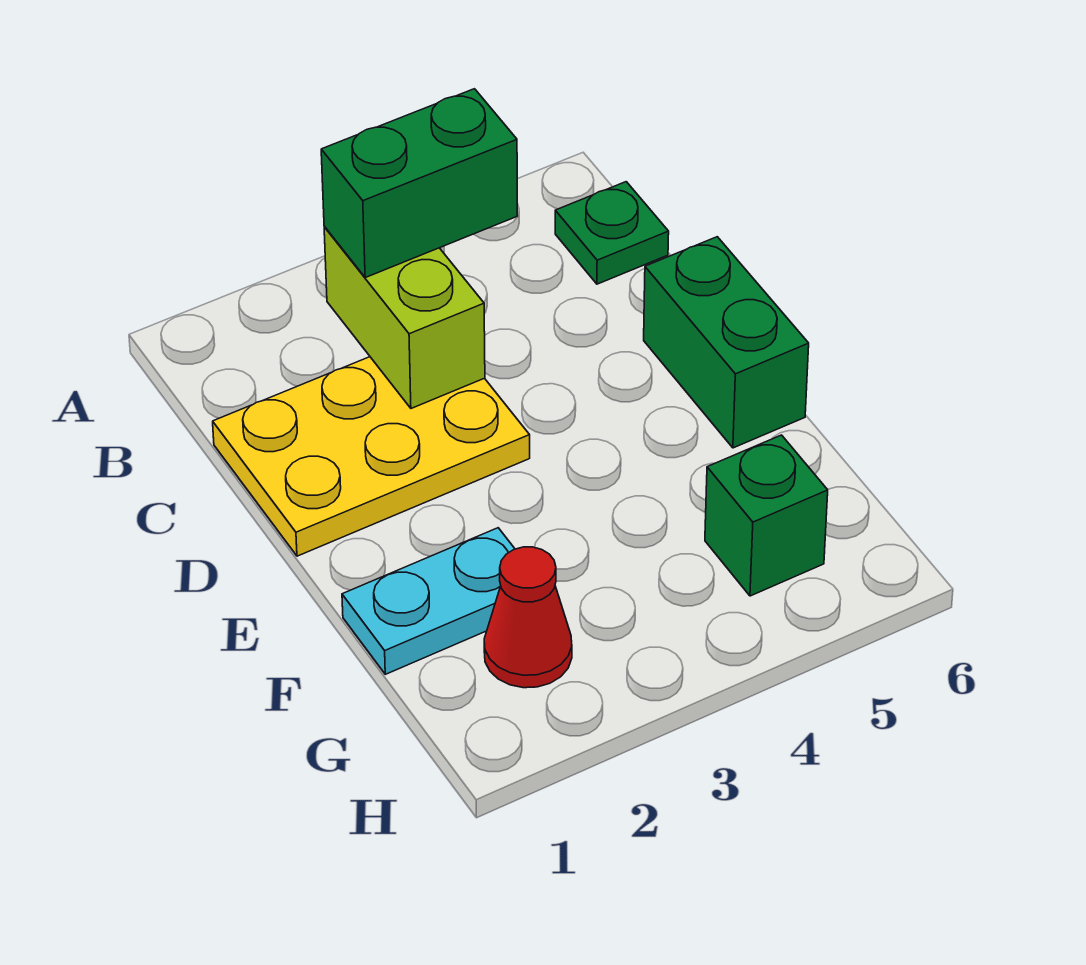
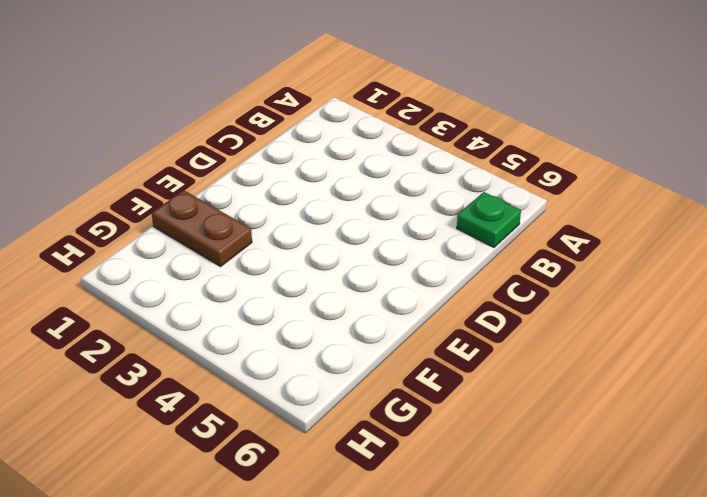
brown plate F1:F2 level 1 -> cyan plate F1:F2 level 1
none -> yellow plate C1:D3 level 1
none -> green brick D6:E6 level 1

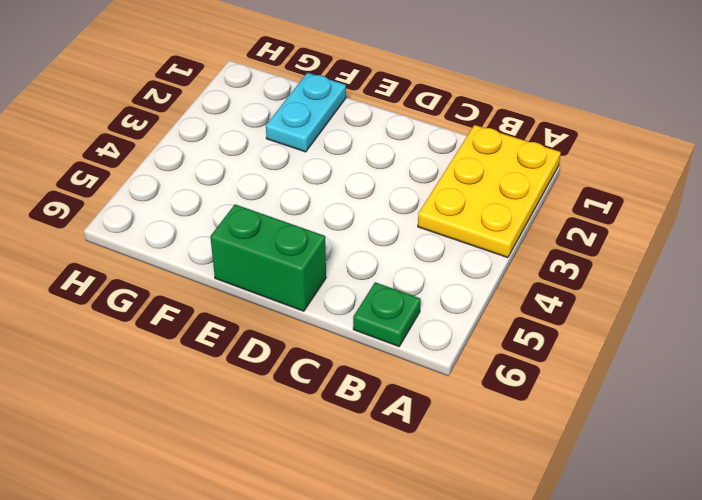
yellow plate A1:B3 level 1 -> yellow plate C1:D3 level 1
none -> red cone G2 level 1
none -> green brick G5 level 1

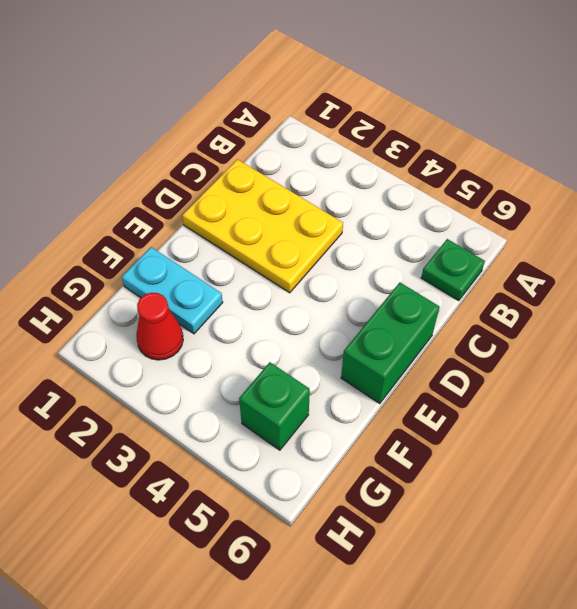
none -> lime brick B3:C3 level 2
none -> green brick B3:B4 level 3

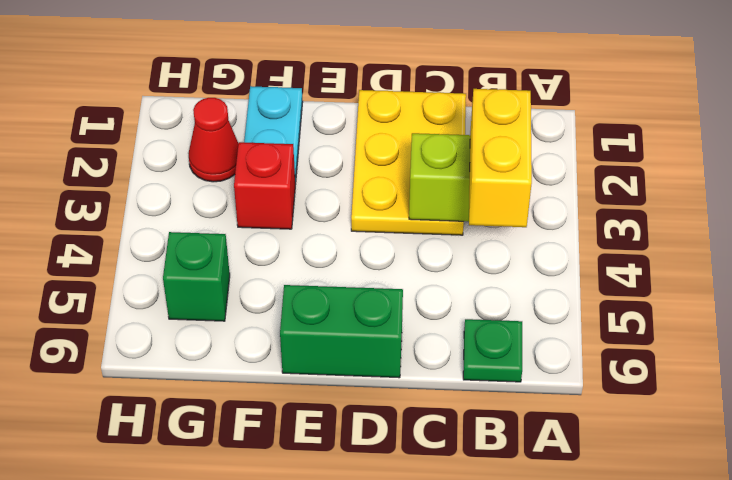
yellow brick B3:B4 level 3 -> green brick B3:B4 level 3
red brick F3 level 1 -> none

